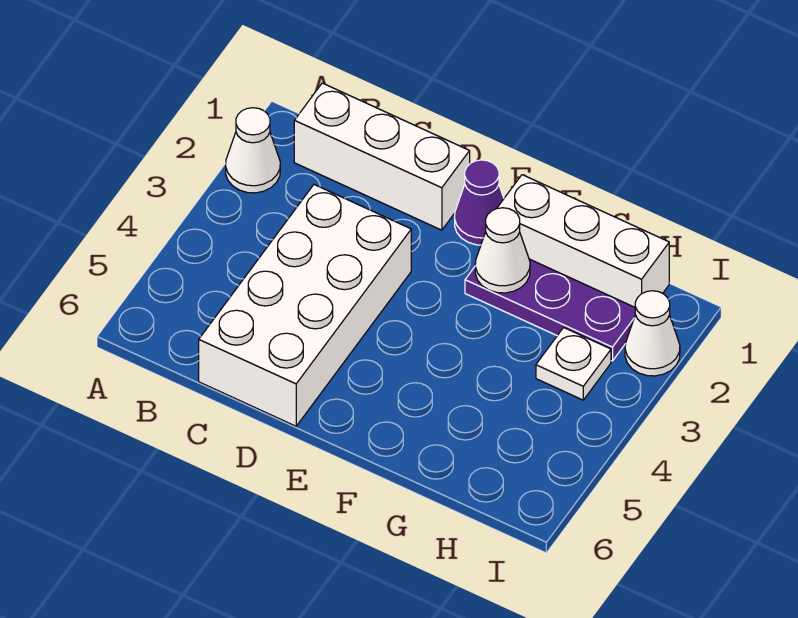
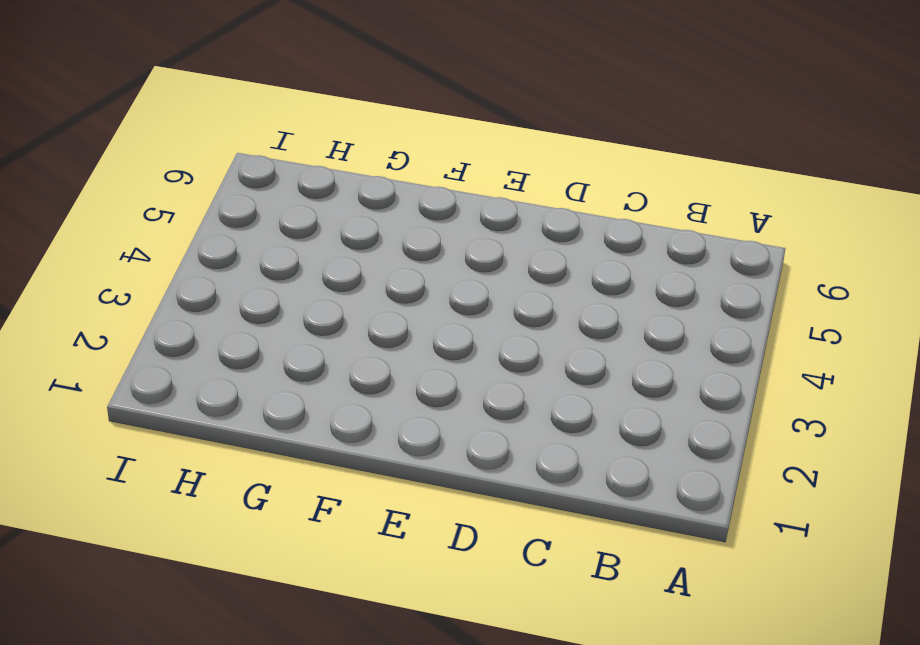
none -> white cone A2 level 1
none -> white brick B1:D1 level 1

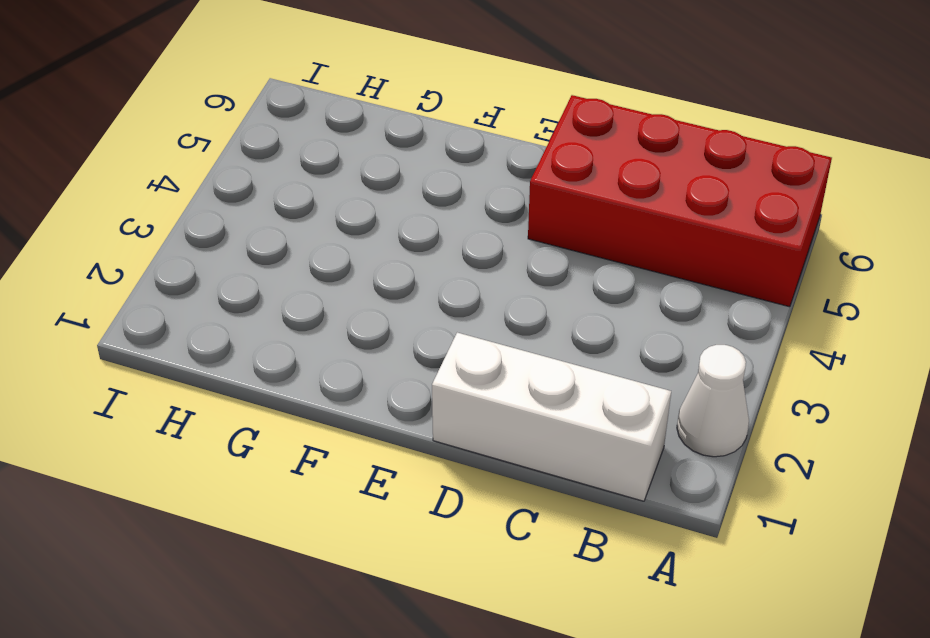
red brick A5:D6 level 1 -> white brick C3:D6 level 1
none -> purple cone E1 level 1
none -> white brick F1:H1 level 1

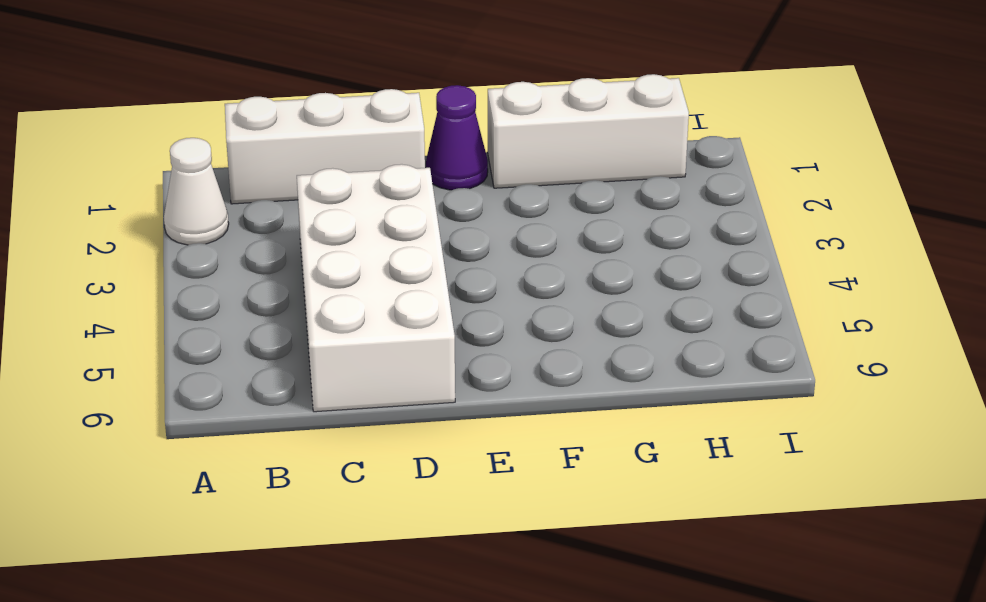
none -> purple plate F2:H2 level 1
none -> white plate H3 level 1

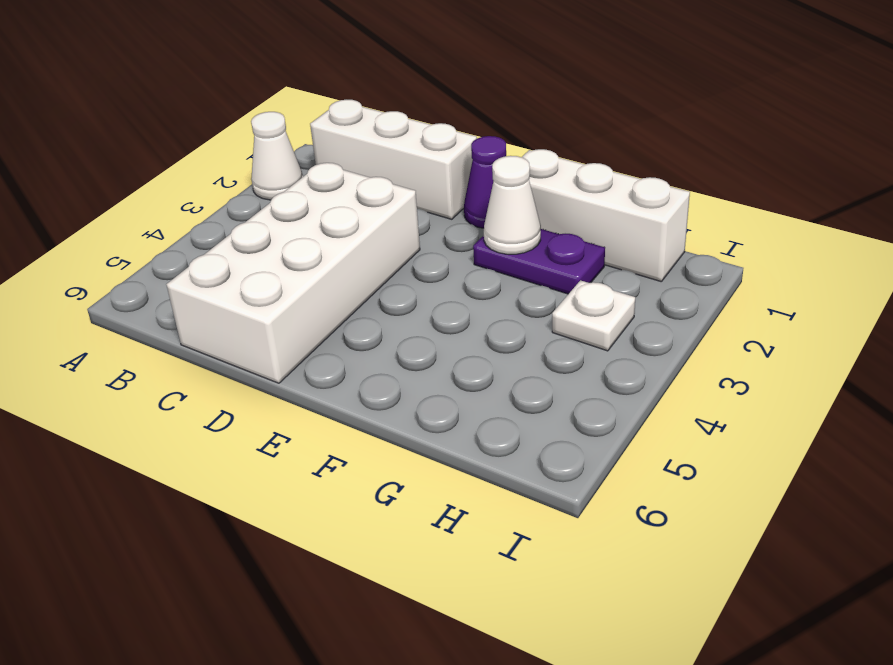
purple plate F2:G2 level 1 -> purple plate F2:H2 level 1
none -> white cone I2 level 1

